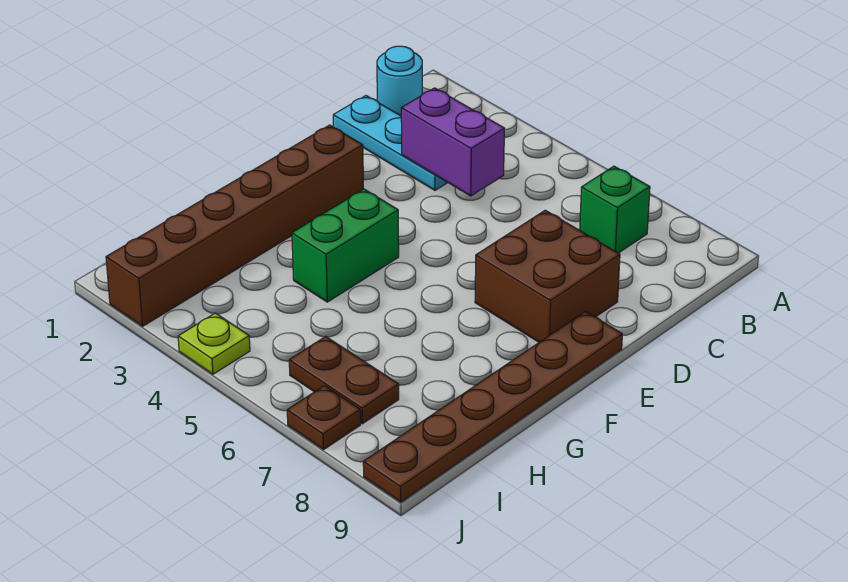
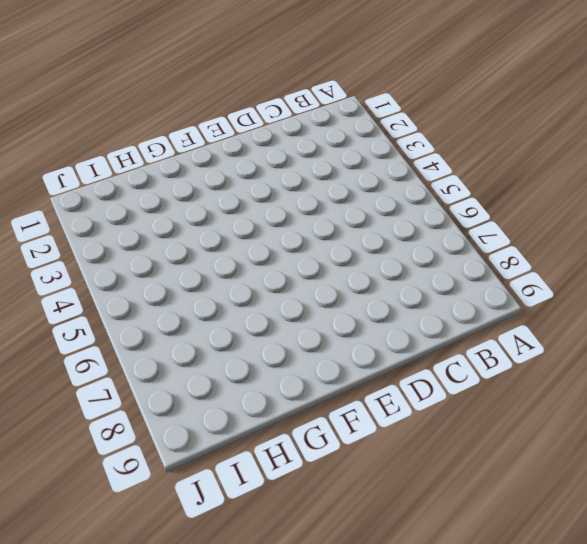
none -> cyan round brick B1 level 1
none -> green brick B7 level 1

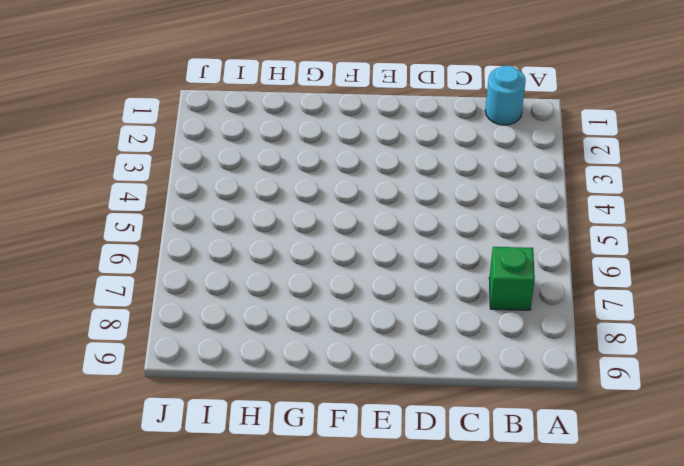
none -> cyan plate C1:C3 level 1
none -> brown brick D7:E8 level 1

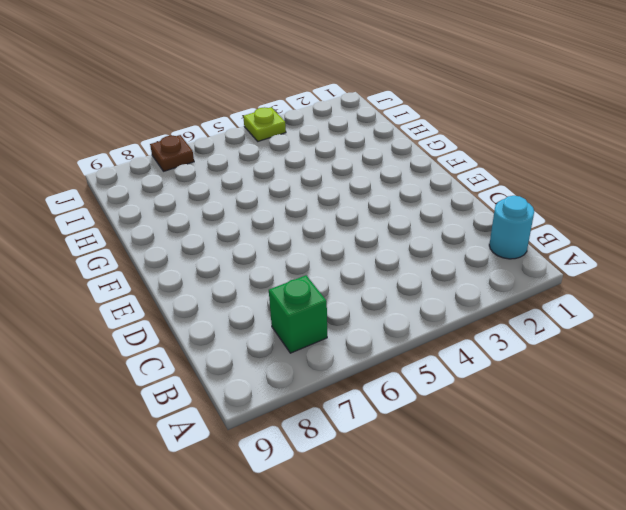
none -> cyan plate C1:C3 level 1
none -> brown brick D7:E8 level 1

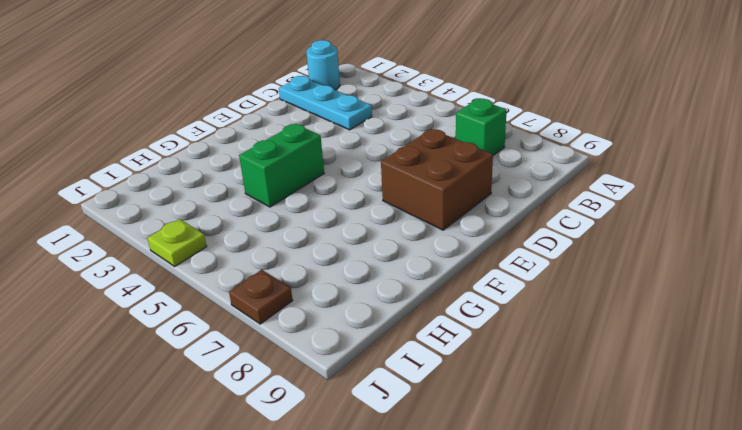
none -> brown brick E2:J2 level 1
none -> brown plate E9:J9 level 1

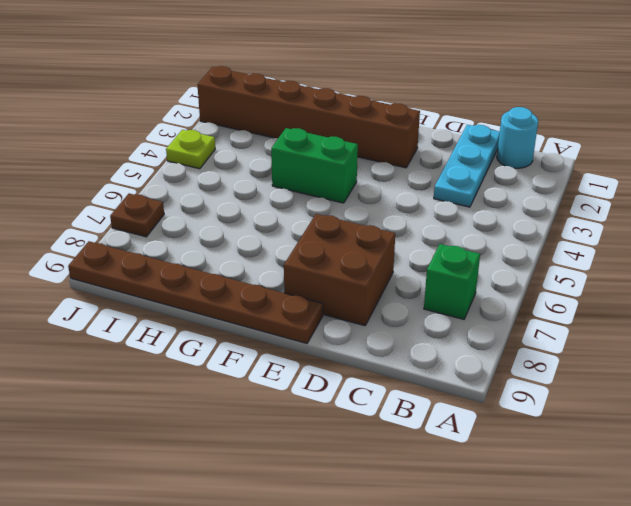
none -> brown plate I6:I7 level 1
none -> purple brick C3:C4 level 2

